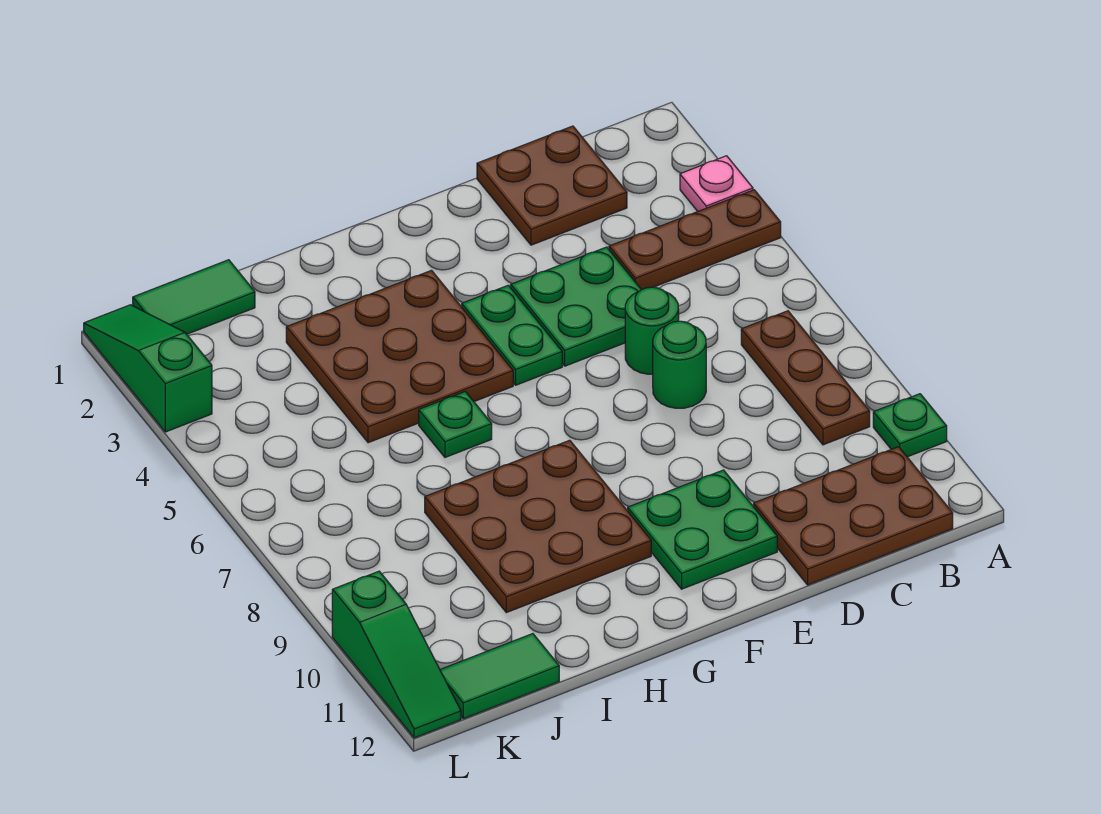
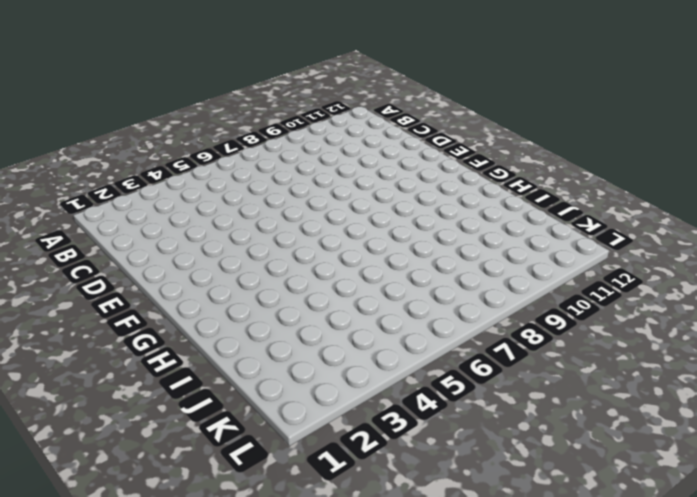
none -> pink plate A3 level 1
none -> brown plate A4:C4 level 1
none -> green plate A10 level 1

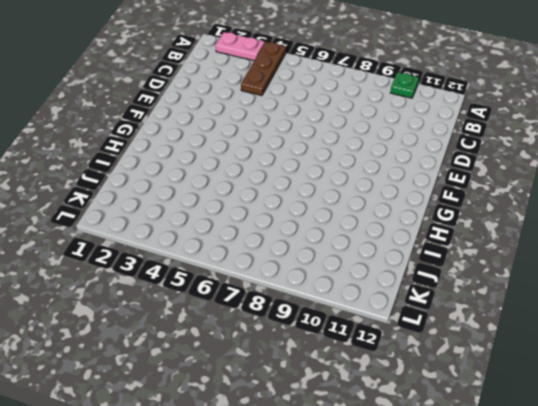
pink plate A2:A3 level 1 -> pink plate A3 level 1
none -> brown plate B7:B9 level 1
none -> brown plate B11:D12 level 1
none -> brown plate C1:D2 level 1

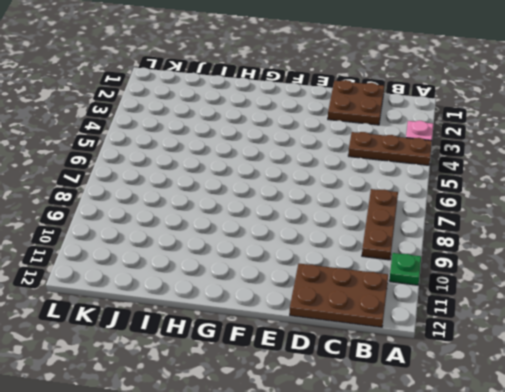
none -> green plate D4:E5 level 1
none -> green round brick D6 level 1
none -> green round brick D7 level 1

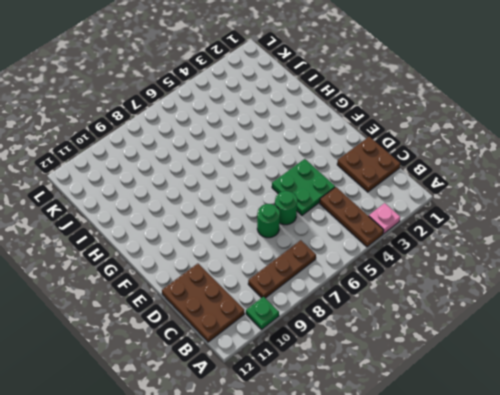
none -> green plate E10:F11 level 1
none -> green plate F4:F5 level 1
none -> brown plate G3:I5 level 1

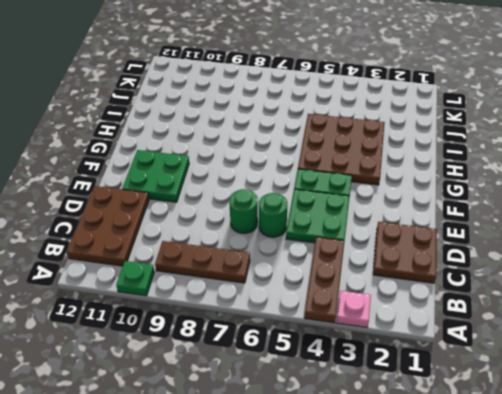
none -> brown plate G8:I10 level 1
none -> green plate H6 level 1
none -> green tile J1:K1 level 1

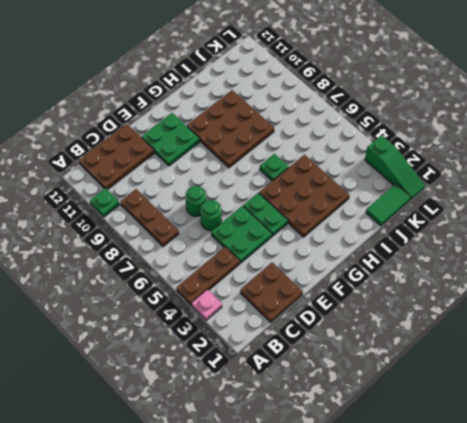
none -> green tile J12:K12 level 1
none -> green slope L10:L12 level 1 top 10

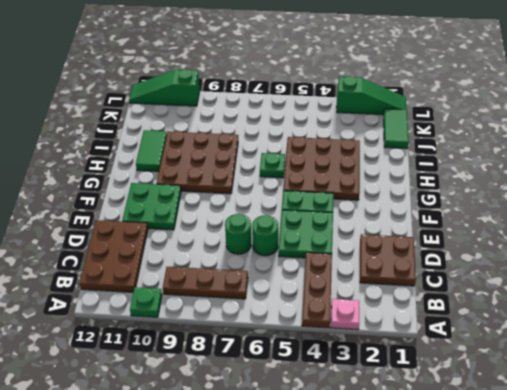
green tile H11:I11 level 1 -> green tile J12:K12 level 1

